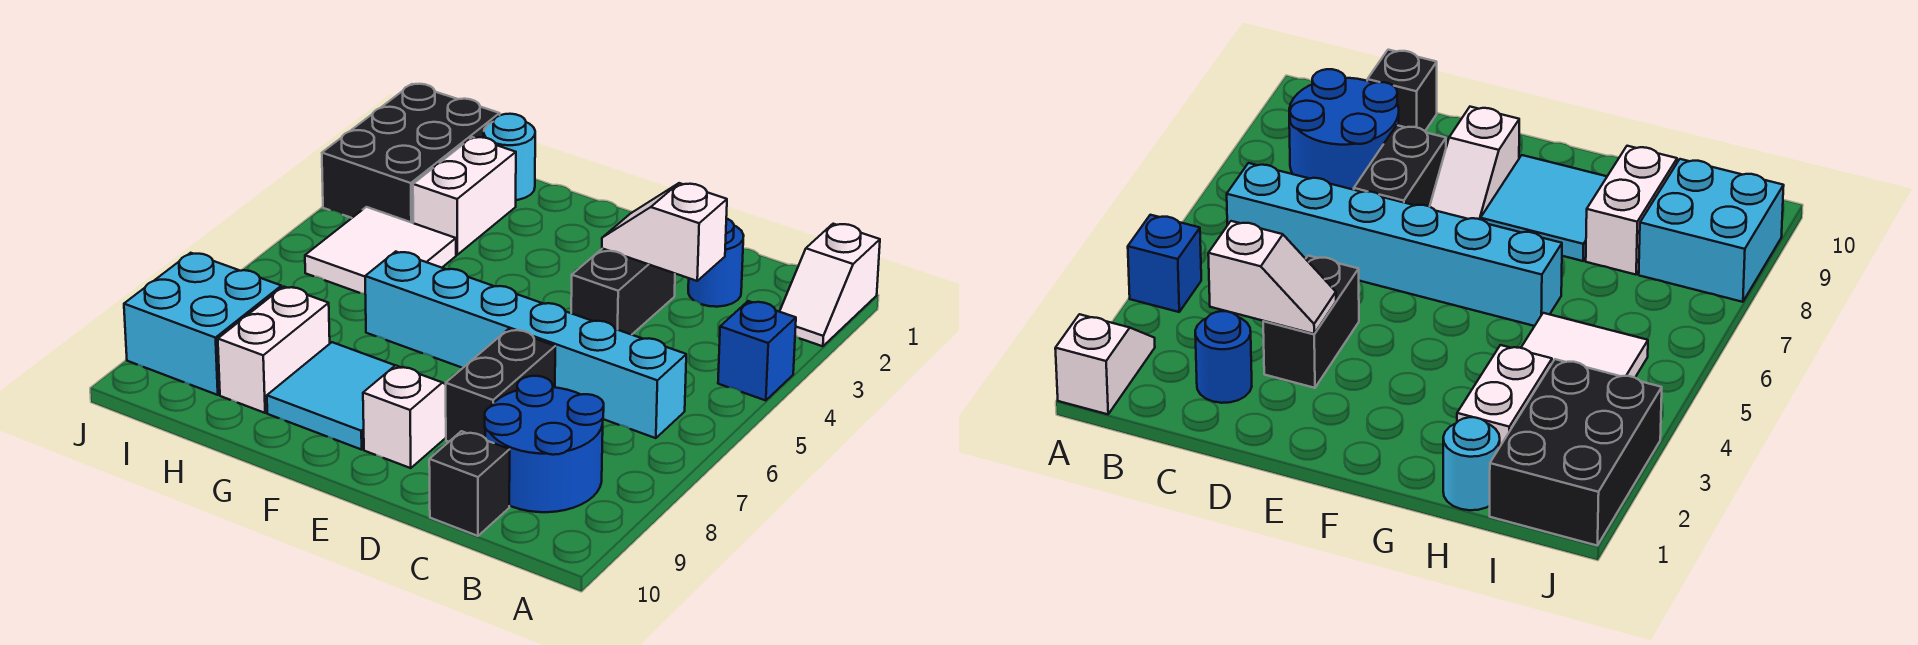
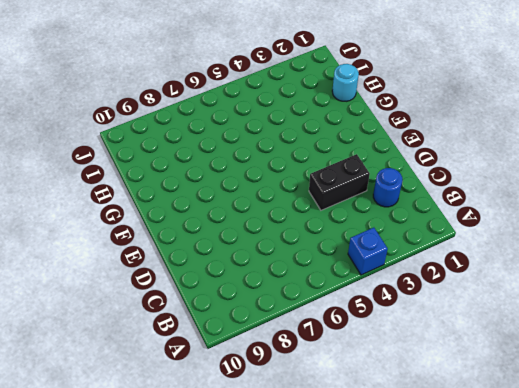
none -> white slope A1:A2 level 1 top 1
none -> cyan brick B6:G6 level 1
none -> blue round brick B8:C9 level 1

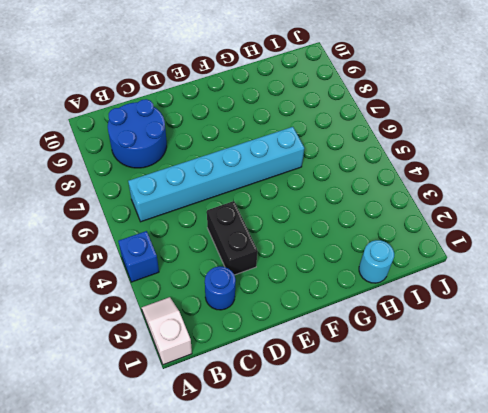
none -> black brick C10 level 1
none -> black brick D7:D8 level 1
none -> white slope E8:E9 level 1 top 9

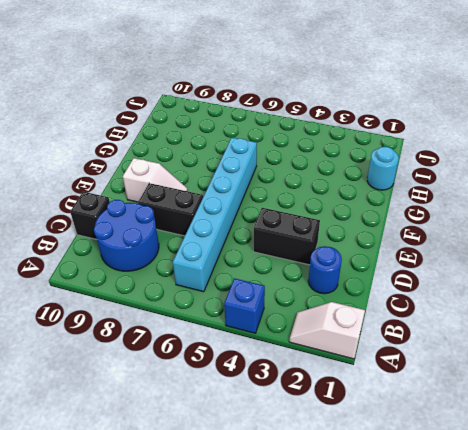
none -> cyan tile F8:G9 level 1
none -> white brick H2:H3 level 1
none -> white tile H4:I5 level 1

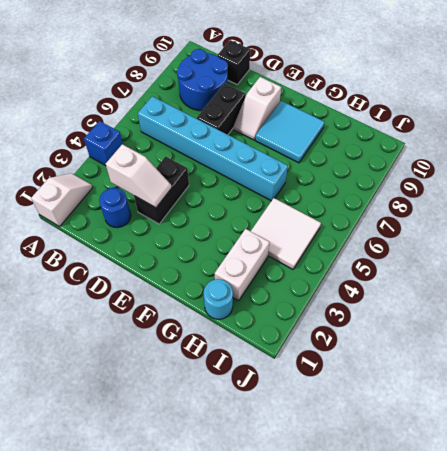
none -> white brick H8:H9 level 1
none -> black brick I1:J3 level 1
none -> cyan brick I8:J9 level 1

